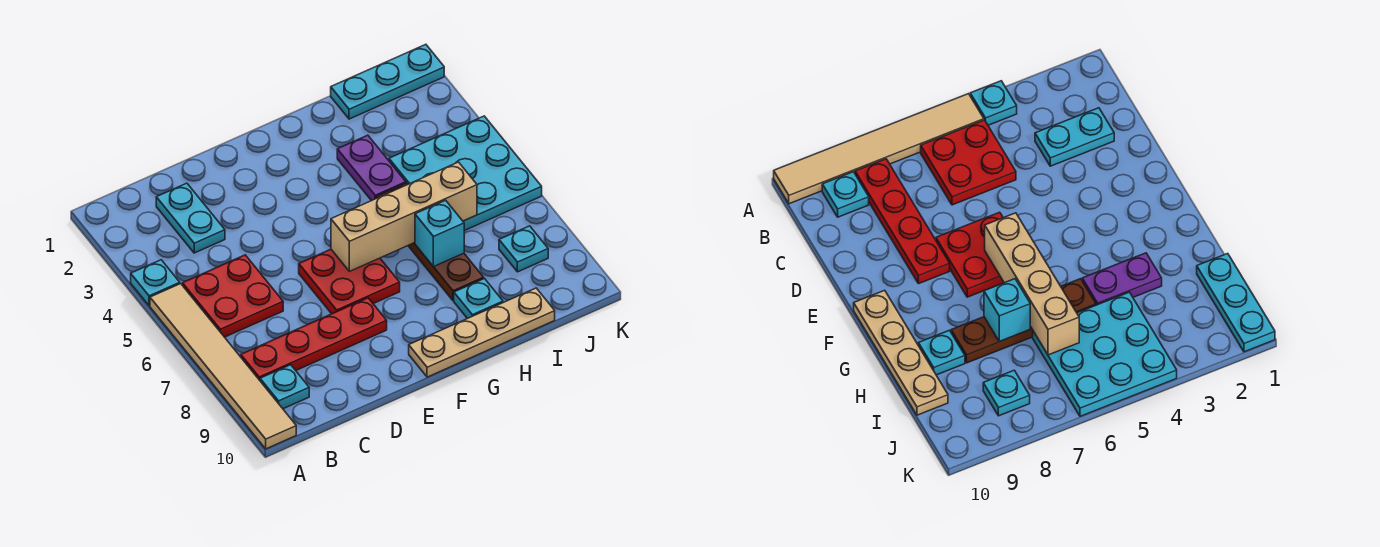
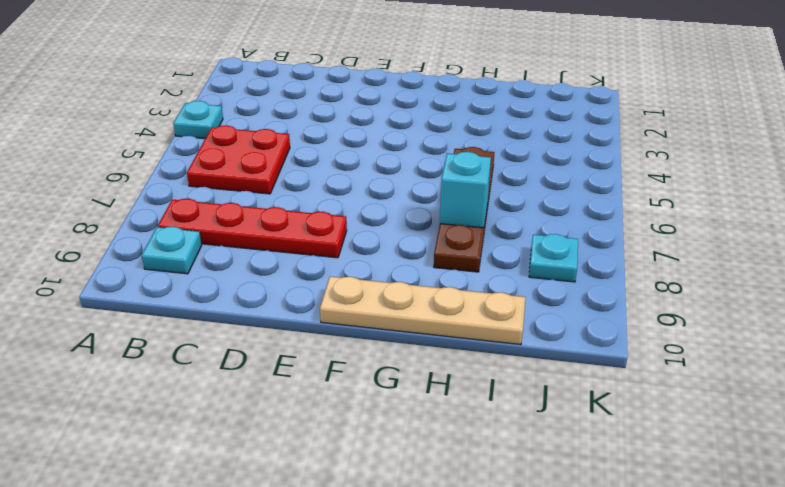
none -> tan tile A5:A10 level 1
none -> cyan plate C2:C3 level 1
none -> red plate E6:F7 level 1

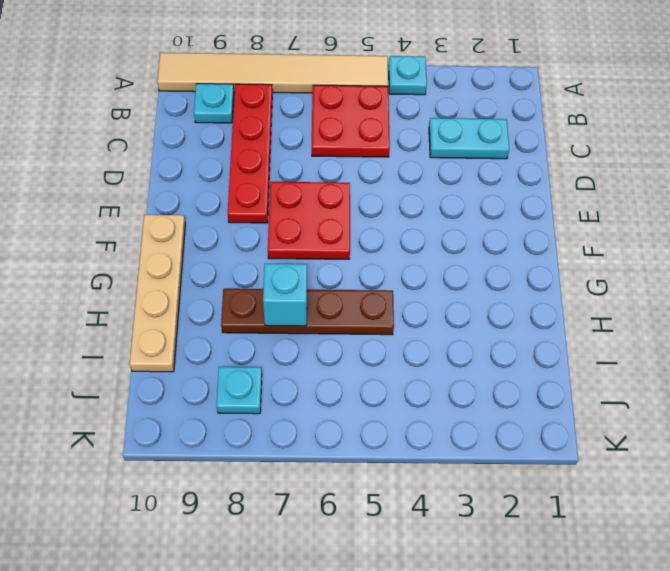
none -> purple plate H3:H4 level 1
none -> cyan plate H9 level 1
none -> cyan plate I1:K1 level 1

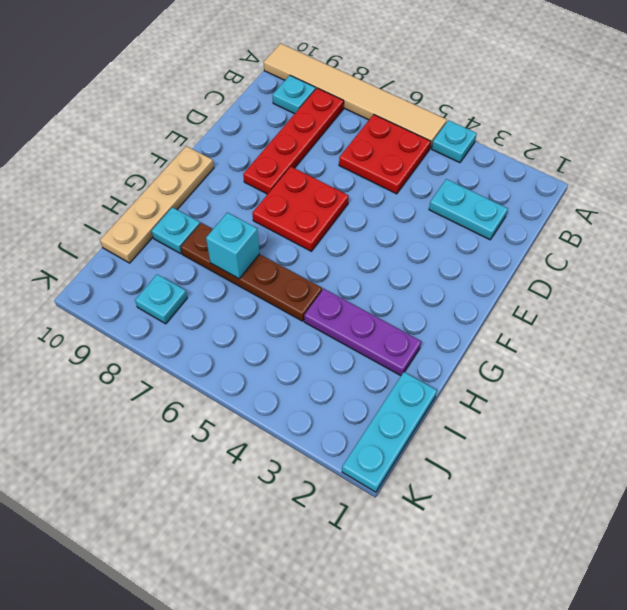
purple plate H2:H4 level 1 -> purple plate H3:H4 level 1
none -> cyan plate I4:K6 level 1
none -> tan brick F6:I6 level 2

